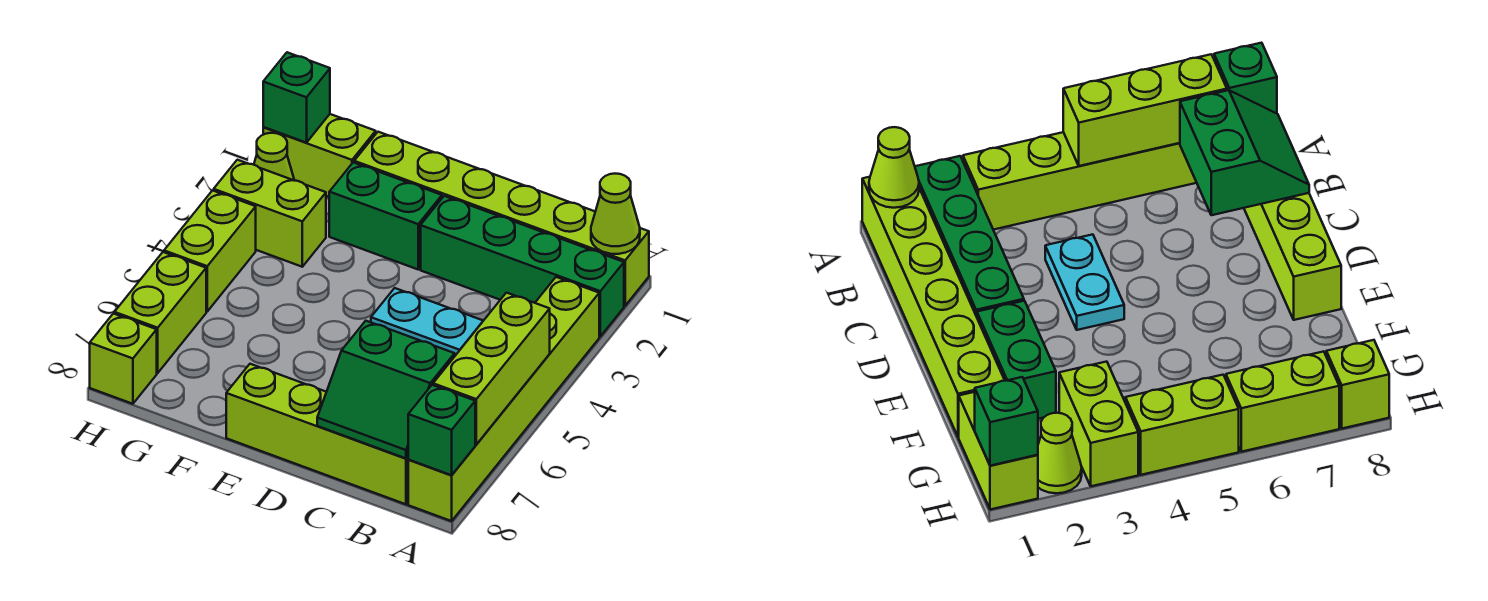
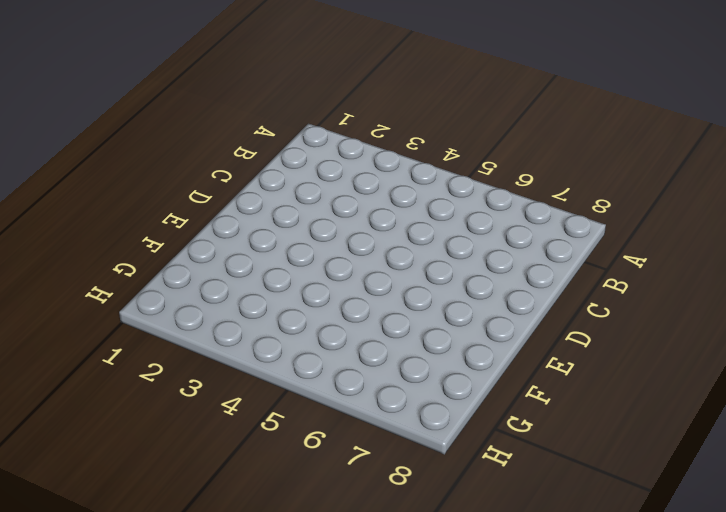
none -> lime brick A1:F1 level 1
none -> green brick A2:D2 level 1
none -> lime brick A3:A8 level 1

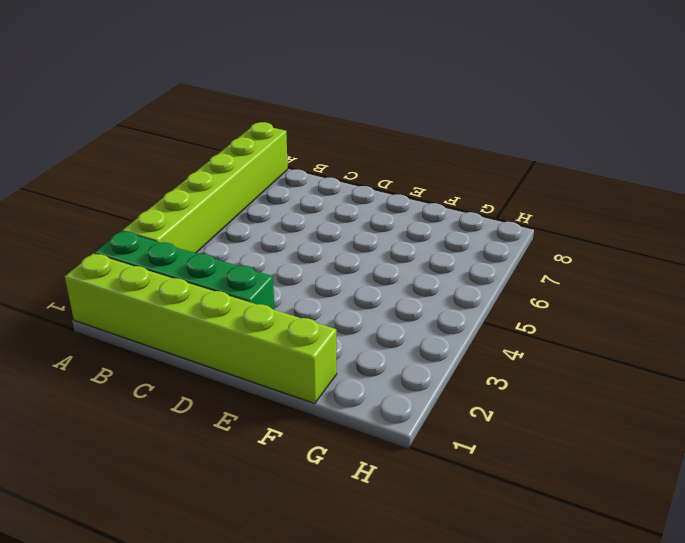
none -> lime brick B8:E8 level 1
none -> cyan plate C4:D4 level 1
none -> green brick E2:F2 level 1

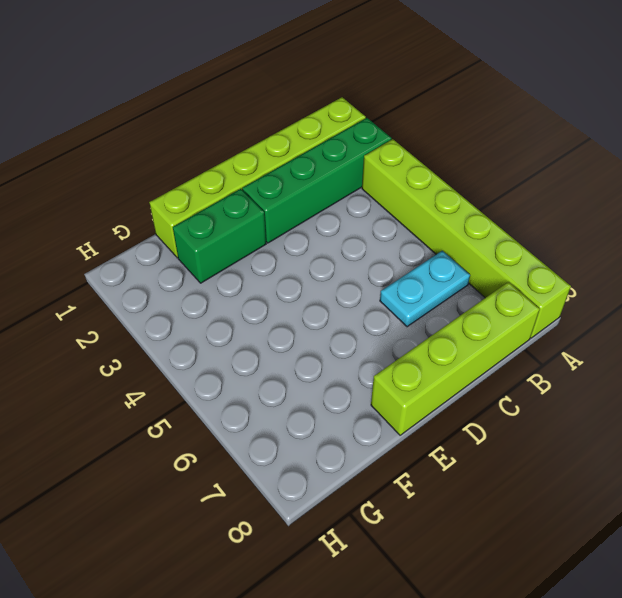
cyan plate B6:C6 level 1 -> cyan plate C4:D4 level 1
none -> lime brick G1:H1 level 1
none -> lime brick G3:H3 level 1
none -> lime cone H2 level 1

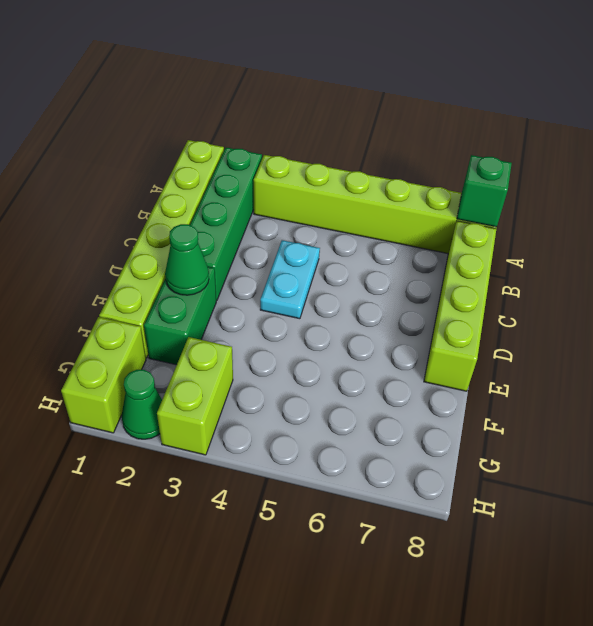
green cone E2 level 2 -> none
green cone H2 level 1 -> lime cone H2 level 1
none -> lime brick H4:H5 level 1
none -> lime brick H6:H7 level 1
none -> lime brick H8 level 1

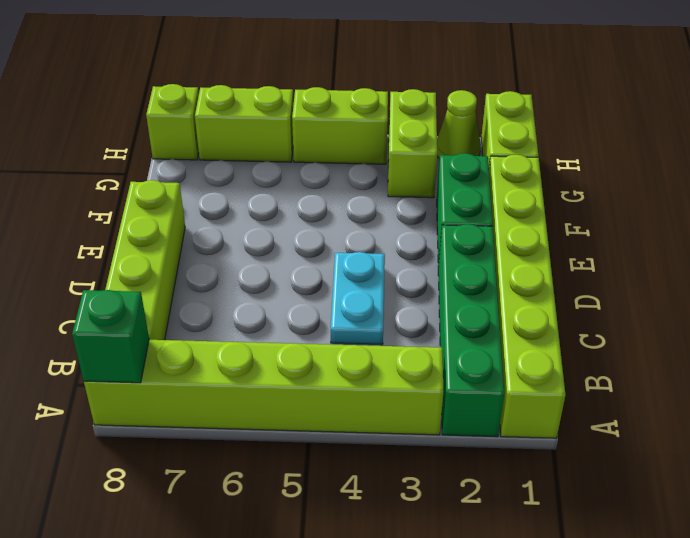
none -> lime cone A1 level 2
none -> lime brick A5:A7 level 2
none -> green slope B7:C8 level 2 top 7

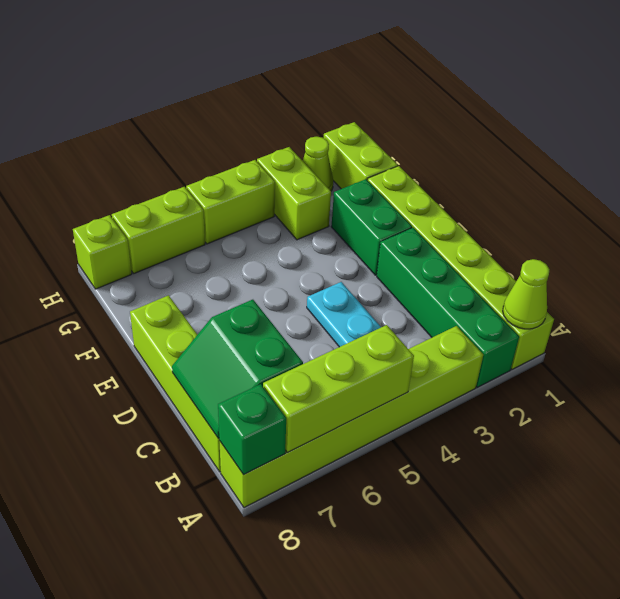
none -> green brick H1 level 2

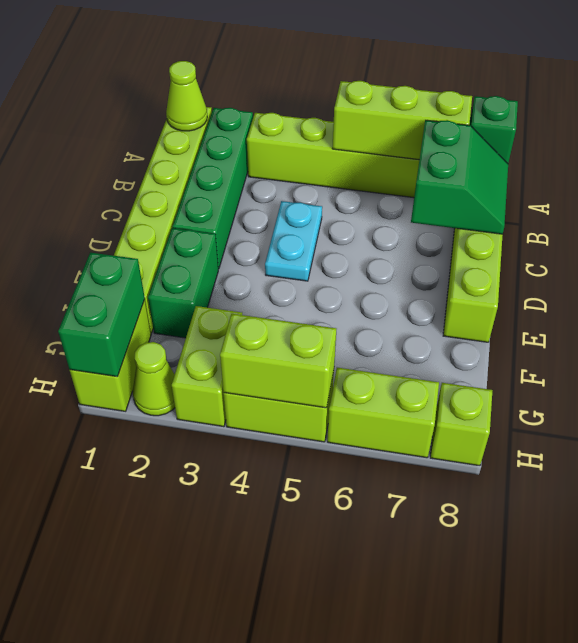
green brick G1:H1 level 2 -> green brick H1 level 2
lime brick H4:H5 level 2 -> none

